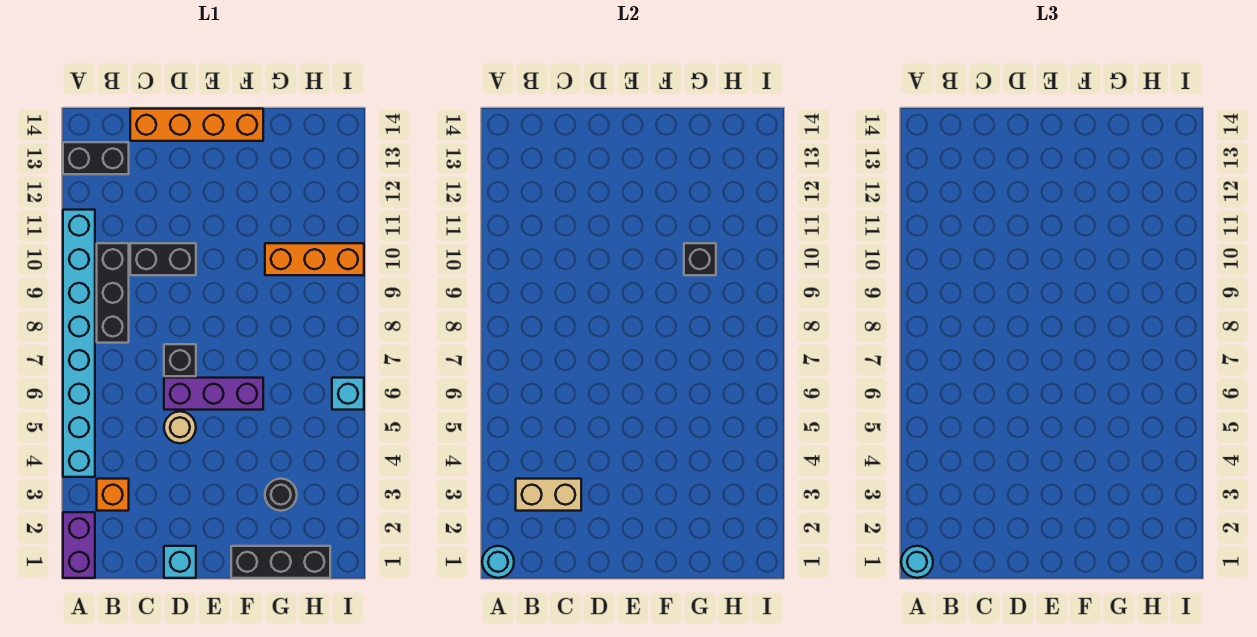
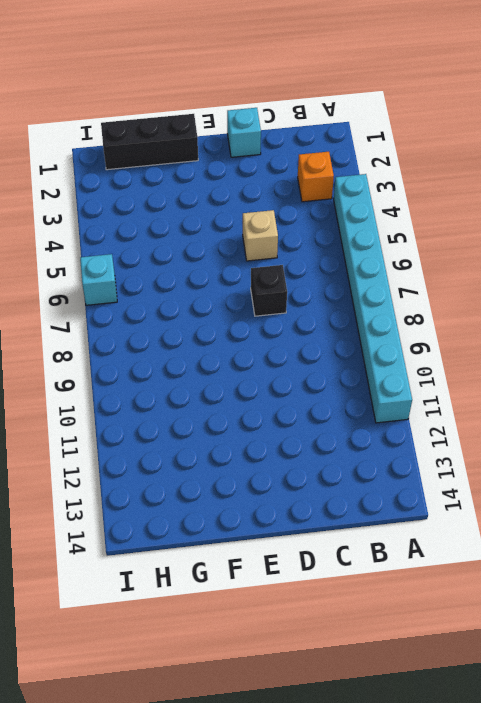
tan brick D5 level 1 -> tan round brick D5 level 1
none -> purple brick A1:A2 level 1
none -> black brick A13:B13 level 1
none -> black brick B8:B10 level 1

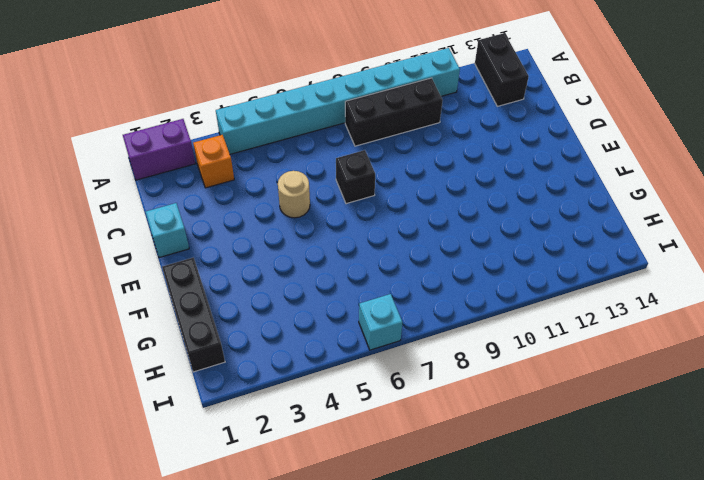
none -> black brick C10:D10 level 1
none -> orange brick C14:F14 level 1
none -> purple brick D6:F6 level 1

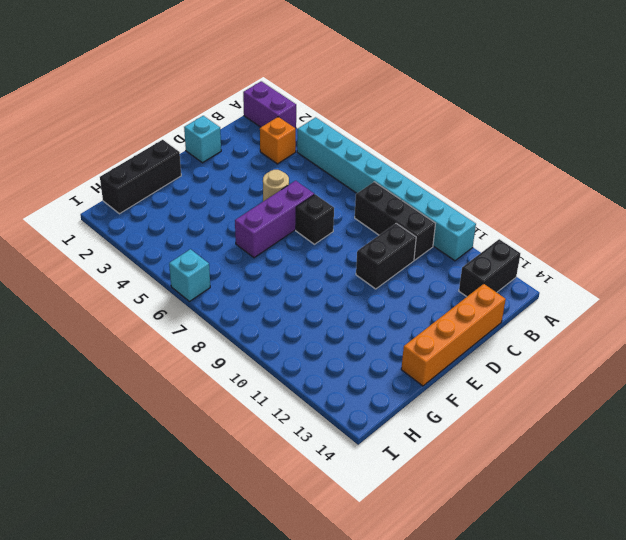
none -> black round brick G3 level 1
none -> orange brick G10:I10 level 1
none -> cyan round brick A1 level 2

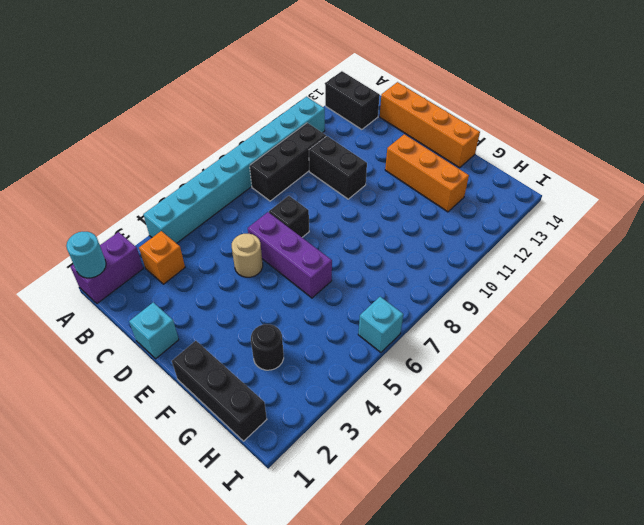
orange brick E12:G12 level 1 -> orange brick G10:I10 level 1
none -> tan brick B3:C3 level 2
none -> black brick G10 level 2
none -> cyan round brick A1 level 3

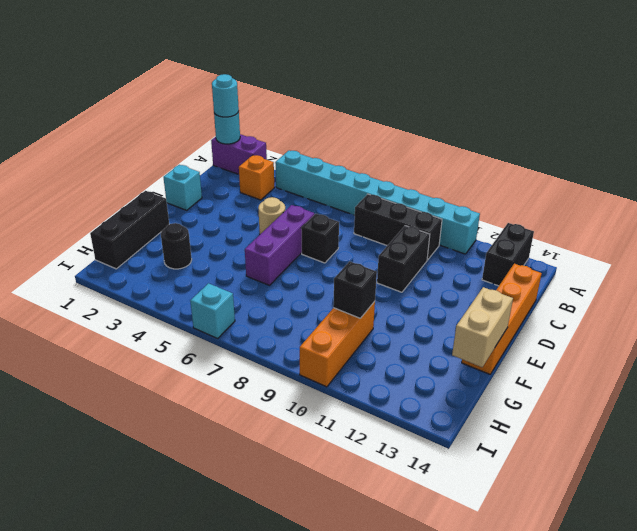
tan brick F14:G14 level 2 -> tan brick B3:C3 level 2

